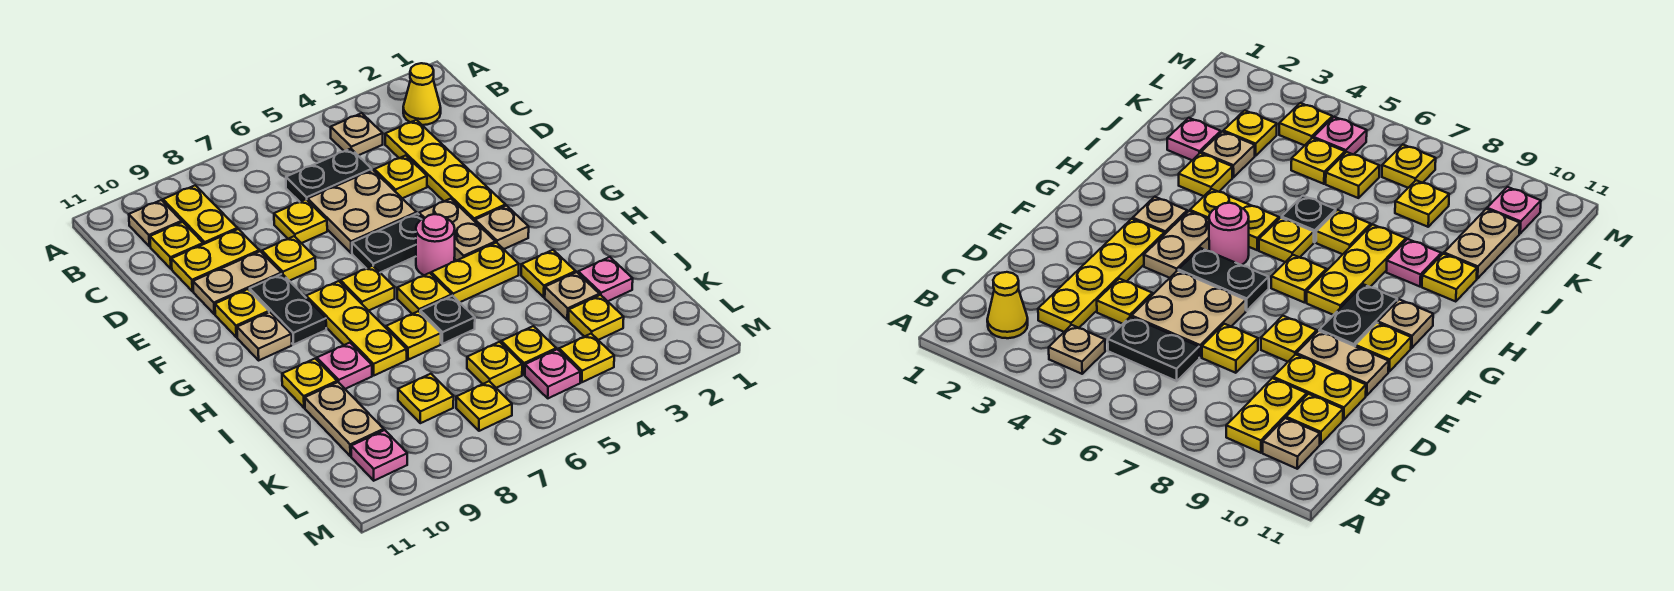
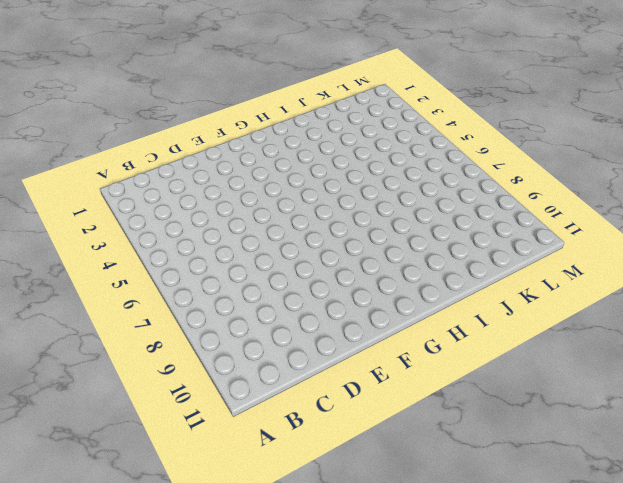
none -> yellow cone B2 level 1
none -> tan plate B4 level 1
none -> yellow plate B9:C9 level 1
none -> tan plate B10 level 1

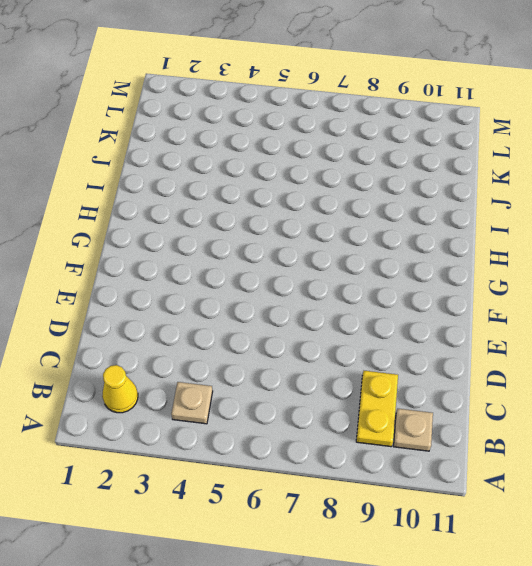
none -> yellow plate C3:F3 level 1
none -> black plate C5:C6 level 1
none -> yellow plate C10 level 1
none -> yellow plate D4 level 1

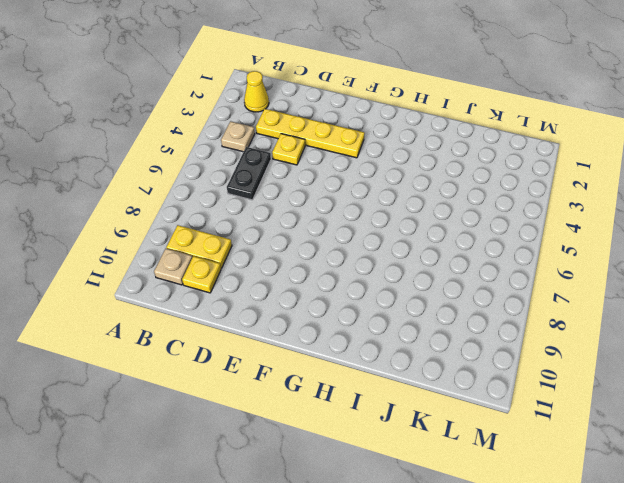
none -> tan plate D5:E6 level 1
none -> yellow plate D7 level 1
none -> yellow plate D9:D10 level 1
none -> yellow plate E8 level 1

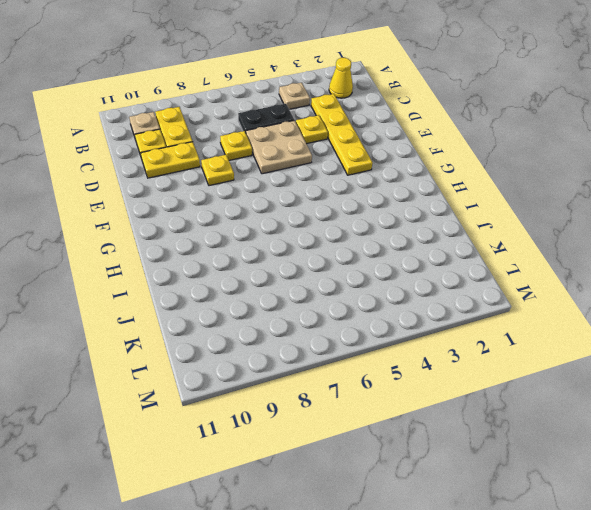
none -> tan plate E9:E10 level 1
none -> tan plate F4:G4 level 1
none -> black plate F5:F6 level 1
none -> black plate F9:G9 level 1

